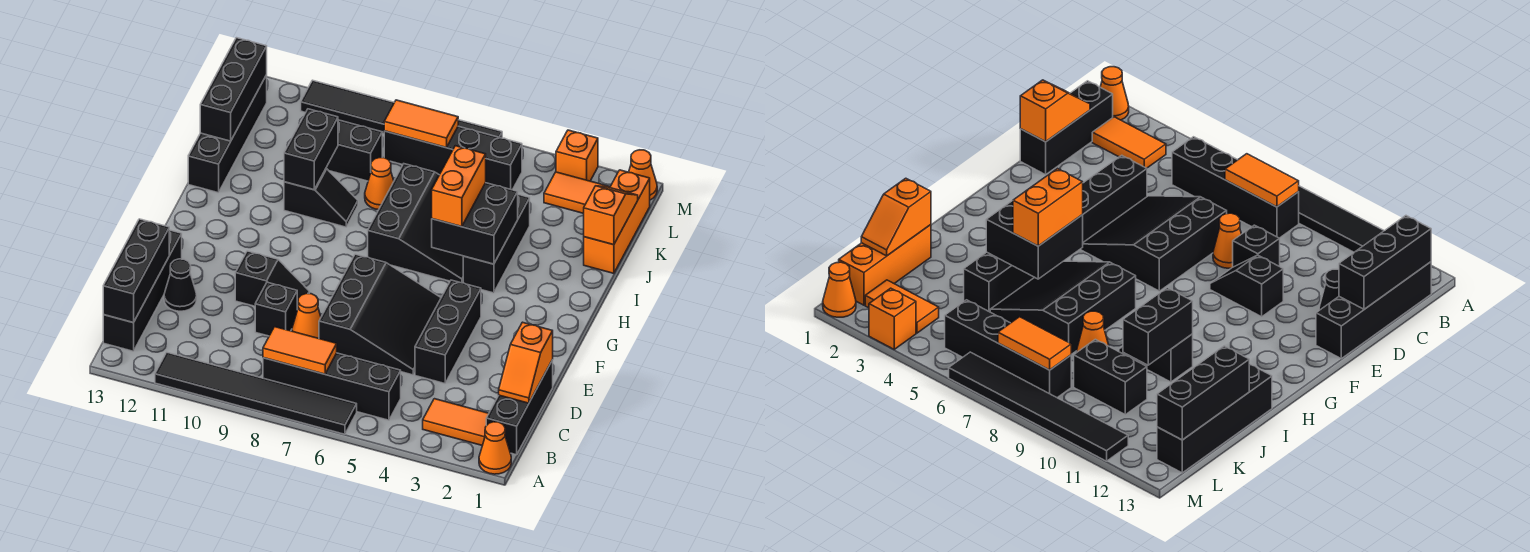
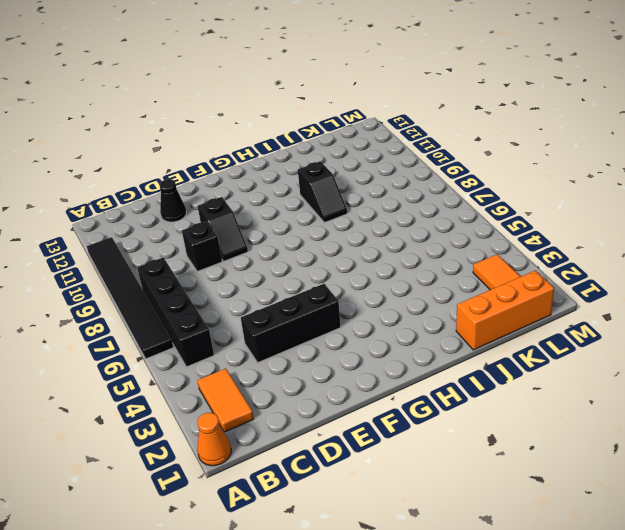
none -> black brick B1:D1 level 1
none -> black brick B13:E13 level 1
none -> black slope D5:F7 level 1 top 7
none -> orange cone D8 level 1

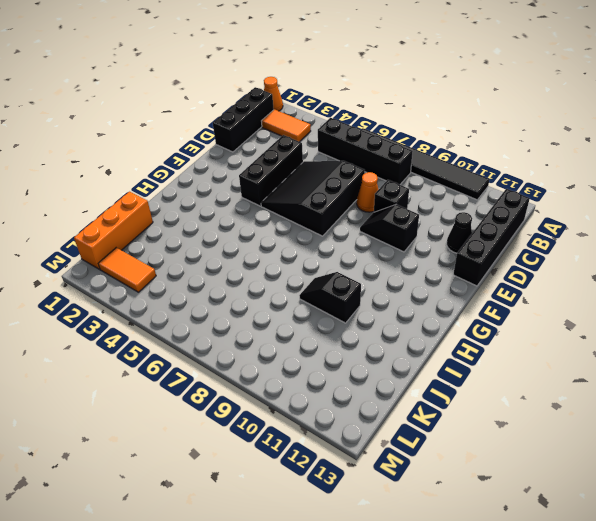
none -> black brick H4:J4 level 1
none -> black slope H5:J7 level 1 top 7
none -> black brick I13:L13 level 1
none -> orange cone J8 level 1

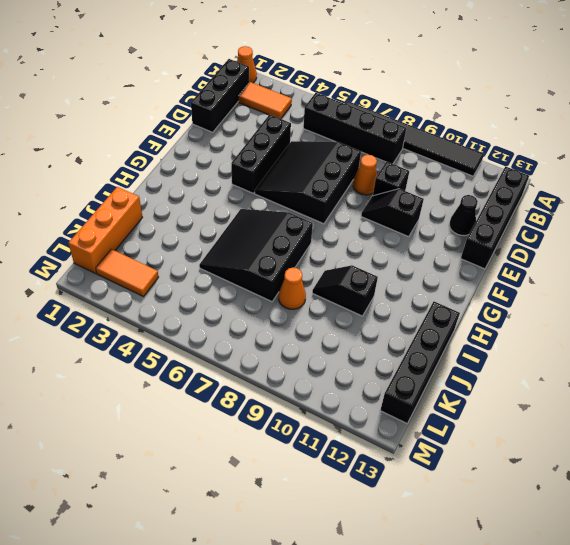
none -> black brick H4:J4 level 1
none -> black brick K9:K10 level 1
none -> black brick L5:L8 level 1
none -> orange cone M1 level 1

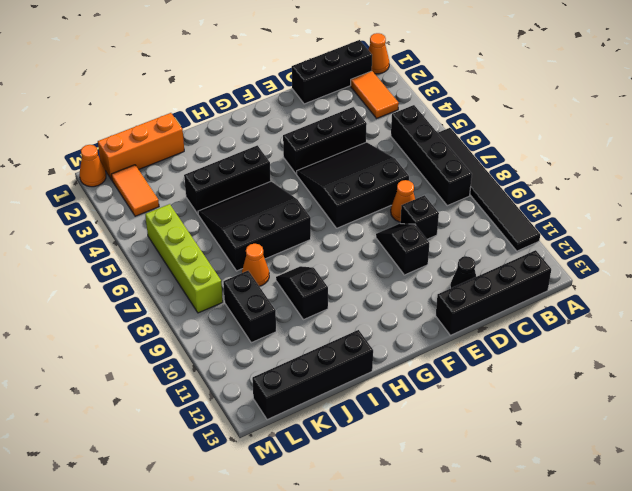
lime brick L5:L8 level 1 -> black brick L5:L8 level 1
none -> orange brick M3 level 1
none -> black tile M6:M11 level 1
none -> orange tile B7:B8 level 2
none -> black brick B13:D13 level 2

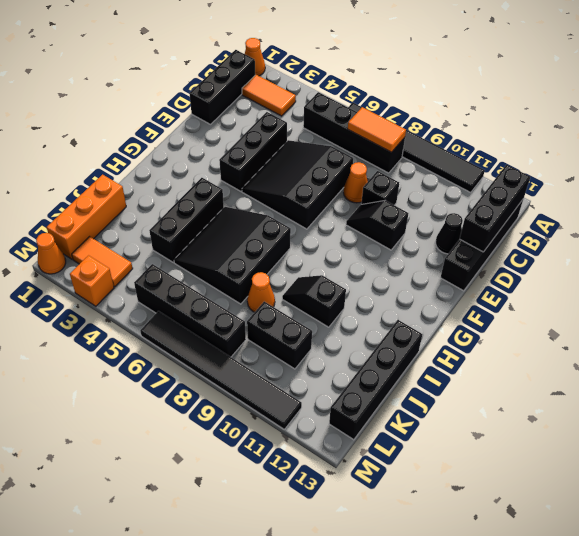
none -> orange slope C1:D1 level 2 top D
none -> black brick H4:I5 level 2
none -> black brick I10:J10 level 2
none -> orange slope J1:K1 level 2 top J

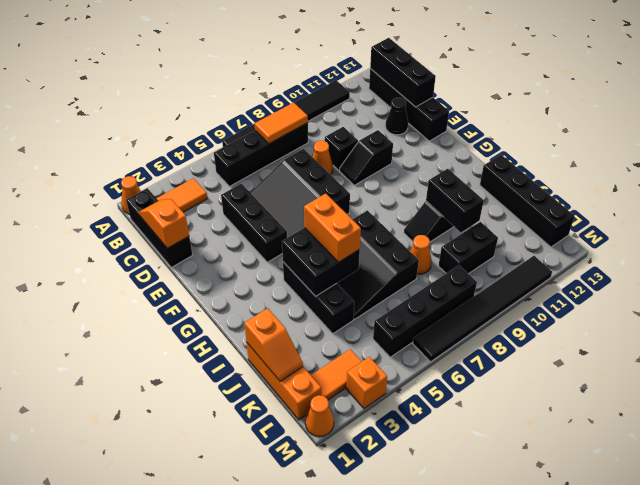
none -> black brick J13:L13 level 2
none -> orange tile L7:L8 level 2

